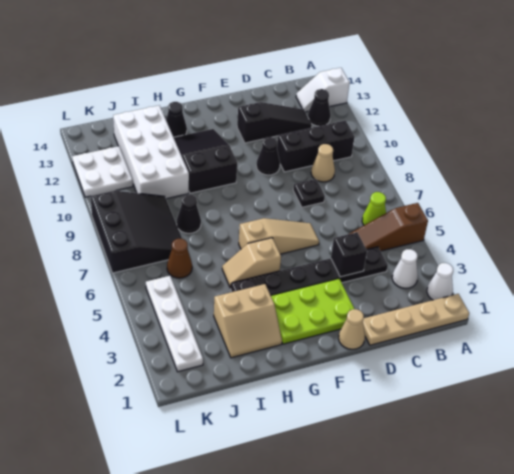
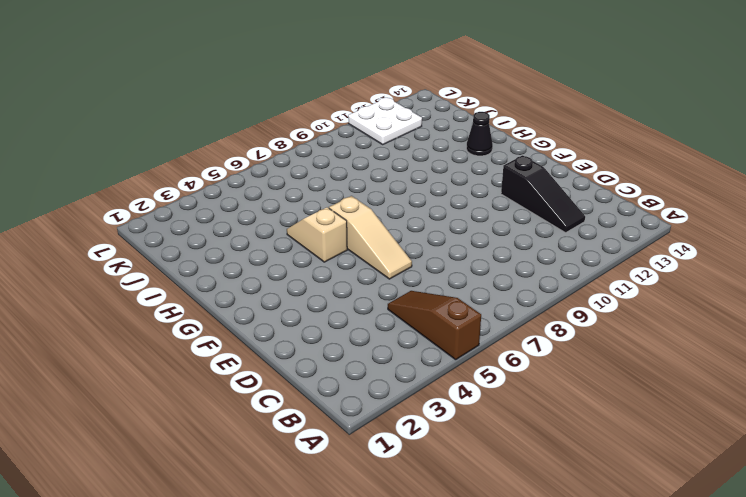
none -> tan plate A1:D1 level 1
none -> white cone A2 level 1
none -> white slope A13:B13 level 1 top A

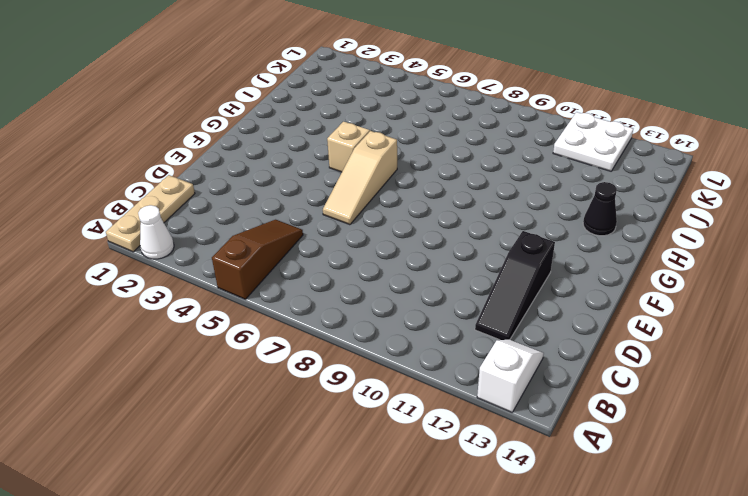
tan plate A1:C1 level 1 -> tan plate A1:D1 level 1
none -> white cone B3 level 1
none -> lime cone B6 level 1
none -> black brick B10:D10 level 1

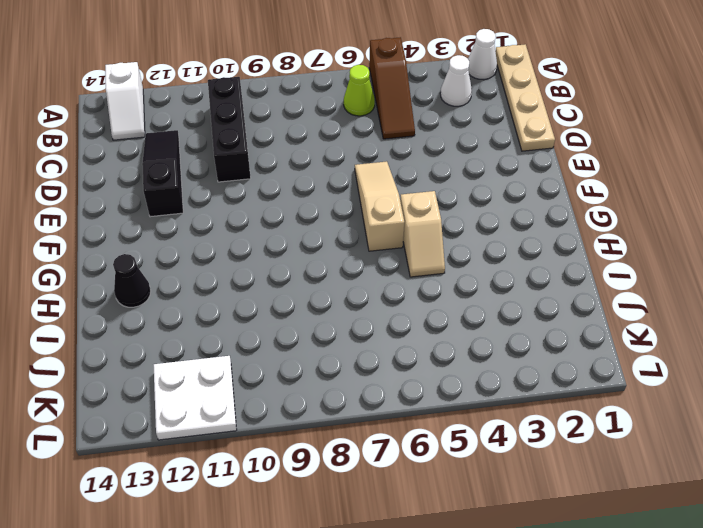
none -> black cone B12 level 1
none -> black plate C4:H4 level 1
none -> tan cone C9 level 1

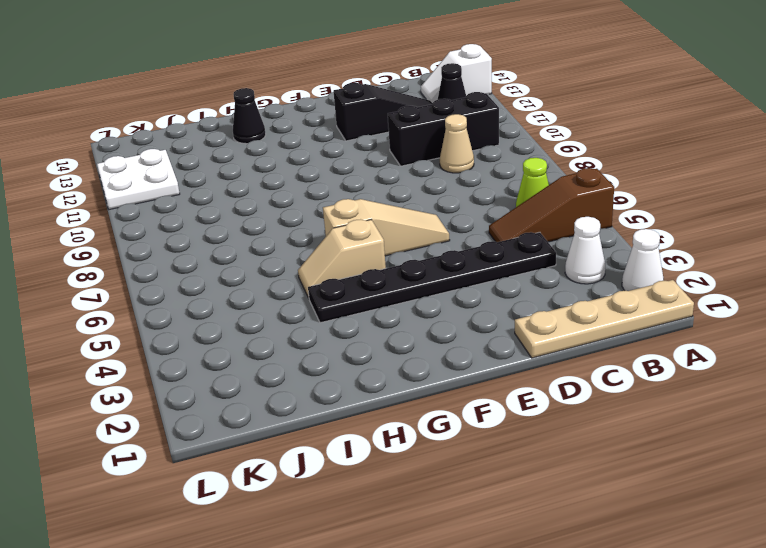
none -> black plate D8 level 1
none -> tan cone E1 level 1
none -> lime plate E2:G3 level 1

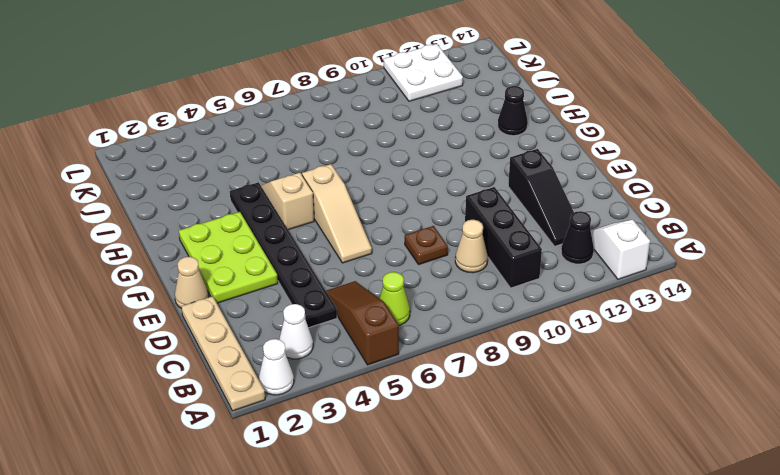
brown plate D8 level 1 -> black plate D8 level 1
none -> black cone E10 level 1
none -> black slope G10:H12 level 1 top 10
none -> tan slope H2:I3 level 1 top 3

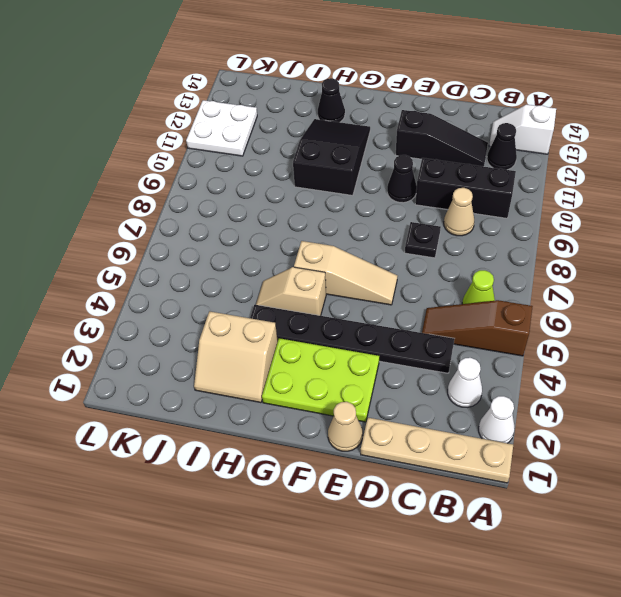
none -> black cone I8 level 1
none -> white brick I10:J13 level 1
none -> brown cone J6 level 1

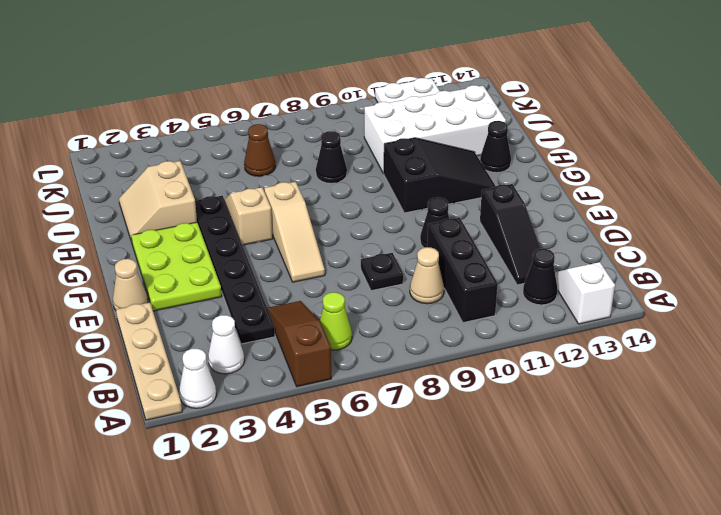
none -> black slope J7:L9 level 1 top L
none -> white plate K2:K5 level 1
none -> black brick D4 level 2

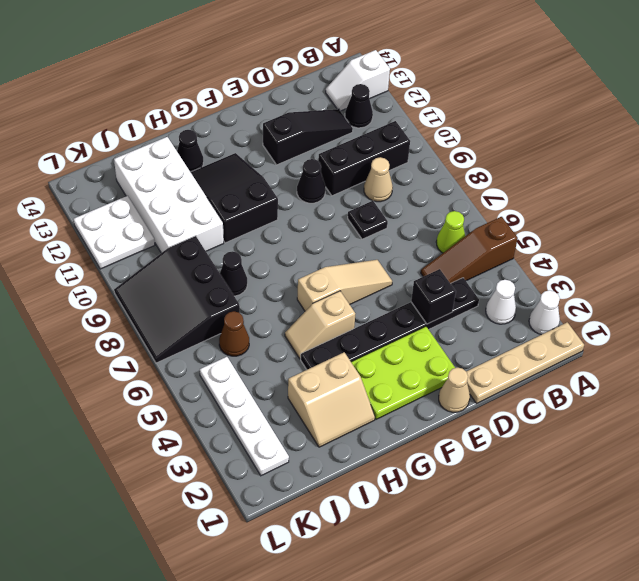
black slope J7:L9 level 1 top J -> black slope J7:L9 level 1 top L

